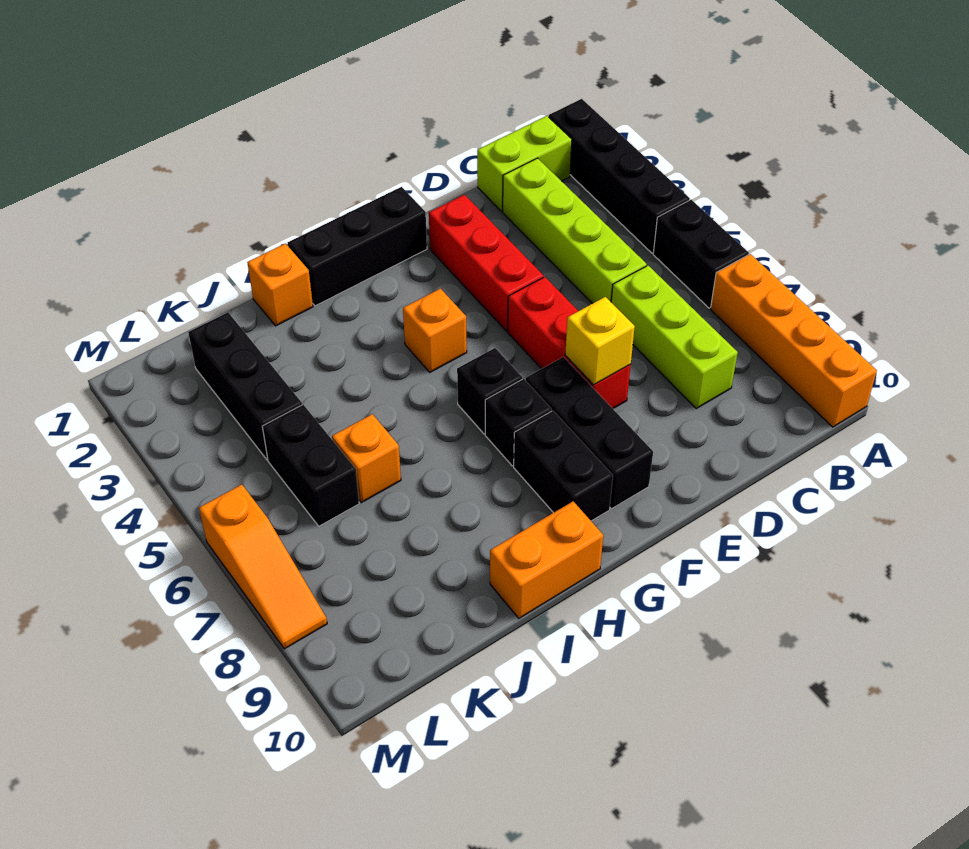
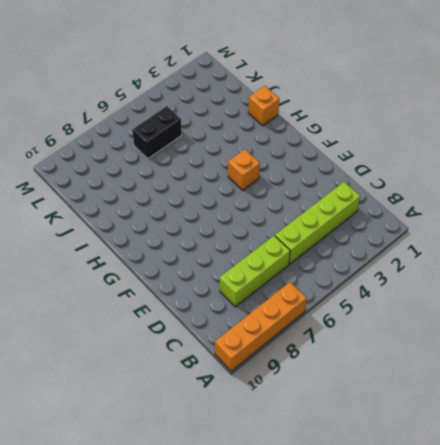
none -> black brick A1:A4 level 1
none -> black brick A5:A6 level 1
none -> lime brick B1:C1 level 1

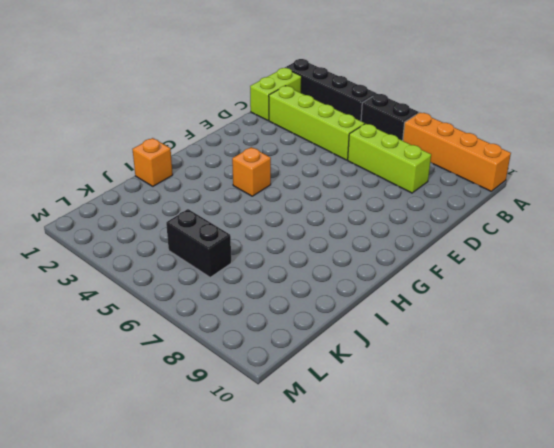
none -> red brick E2:E4 level 1
none -> red brick E5:E7 level 1
none -> black brick F1:H1 level 1

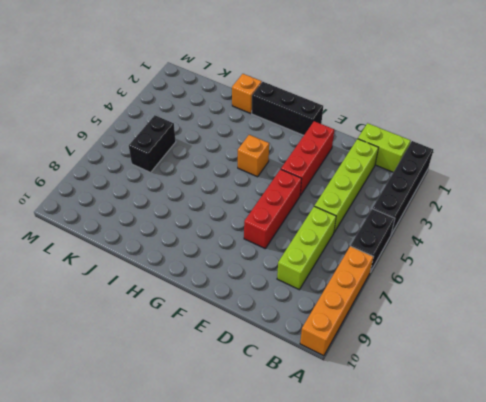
none -> black brick F7:F9 level 1
none -> black brick G6 level 1
none -> black brick G7 level 1

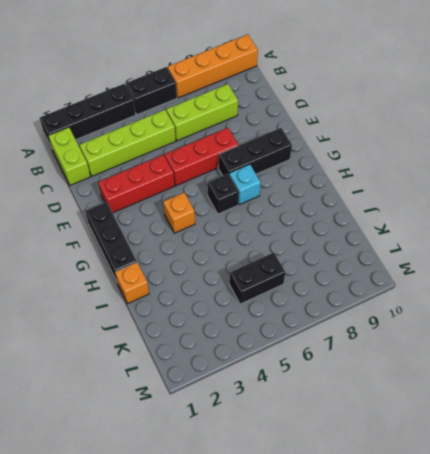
cyan brick G7 level 1 -> black brick G7 level 1
none -> black brick G8:G9 level 1
none -> orange brick H10:I10 level 1
none -> orange brick J6 level 1

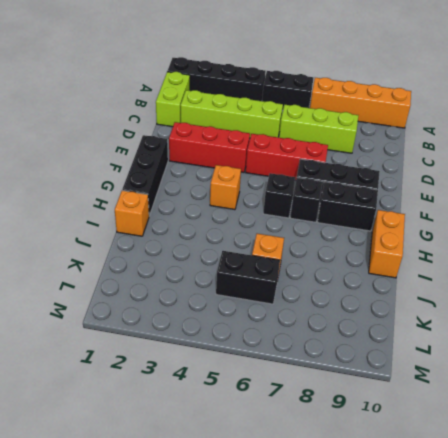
none -> black brick K2:K4 level 1
none -> orange slope M6:M8 level 1 top 6
none -> yellow brick E7 level 2

